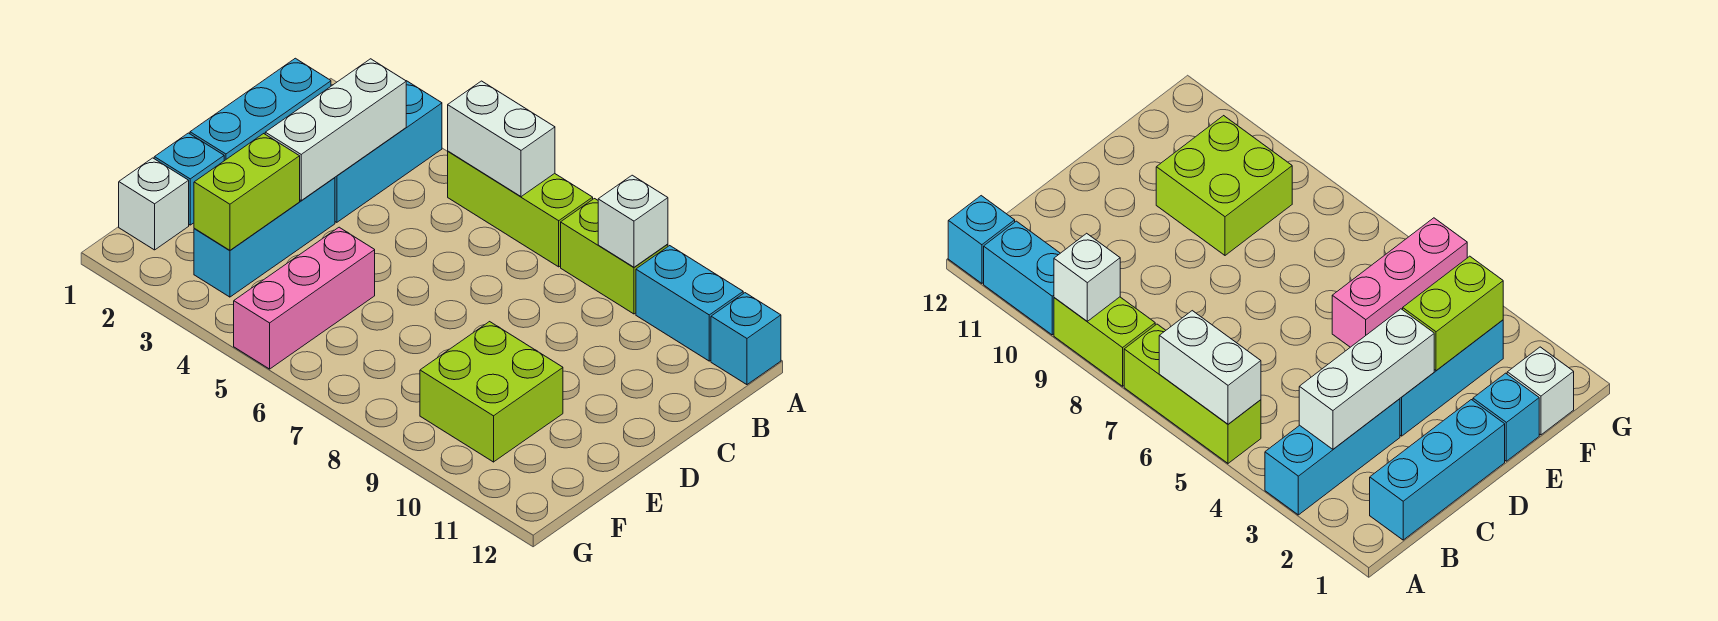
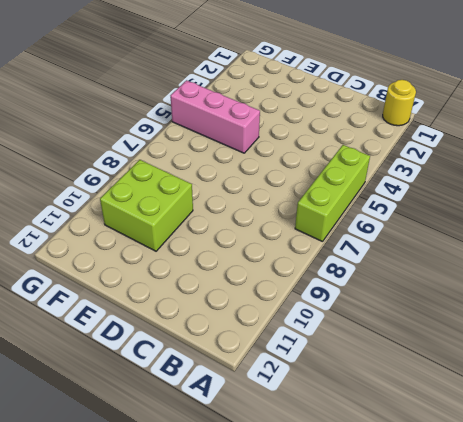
yellow round brick A1 level 1 -> none
none -> cyan brick A3:C3 level 1
none -> lime brick A8:A9 level 1
none -> cyan brick A10:A11 level 1

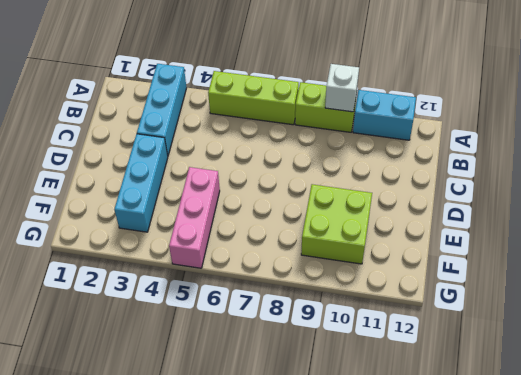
none -> cyan brick A12 level 1
none -> cyan brick B1:D1 level 1
none -> cyan brick E1 level 1

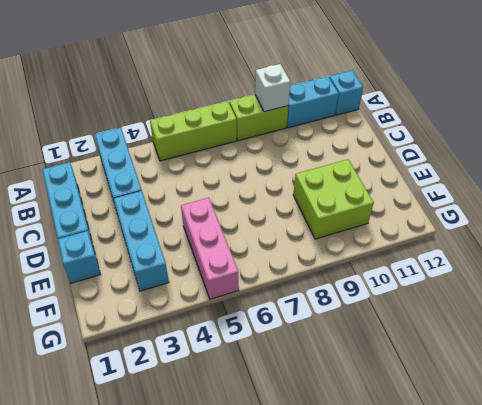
none -> white brick F1 level 1
none -> white brick A5:A6 level 2
none -> white brick B3:D3 level 2

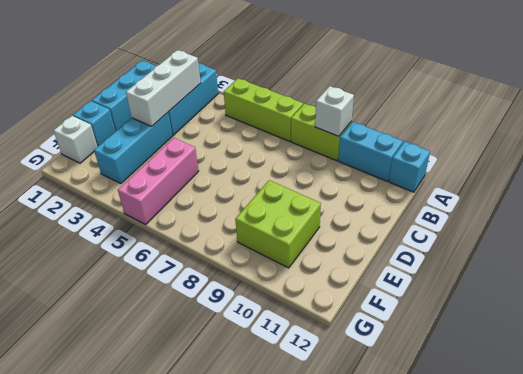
none -> white brick A5:A6 level 2
none -> lime brick E3:F3 level 2

